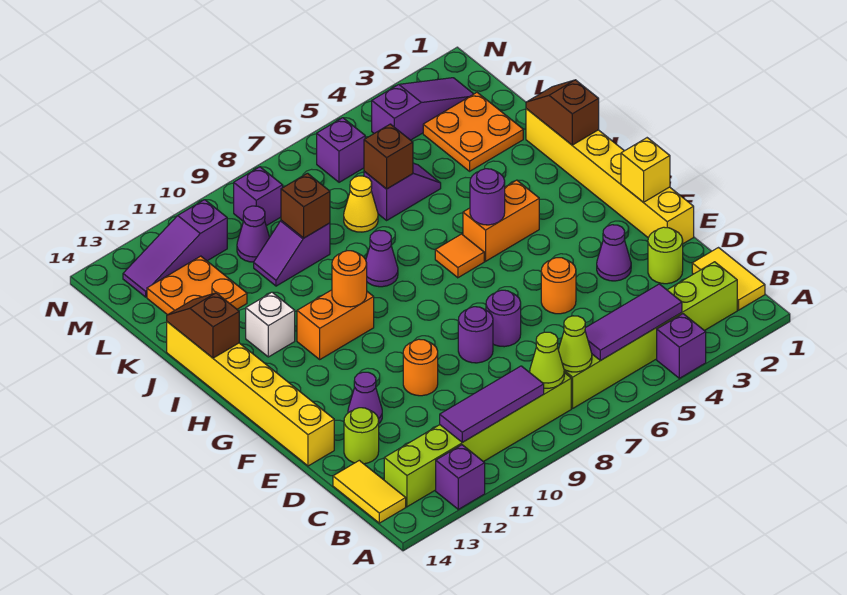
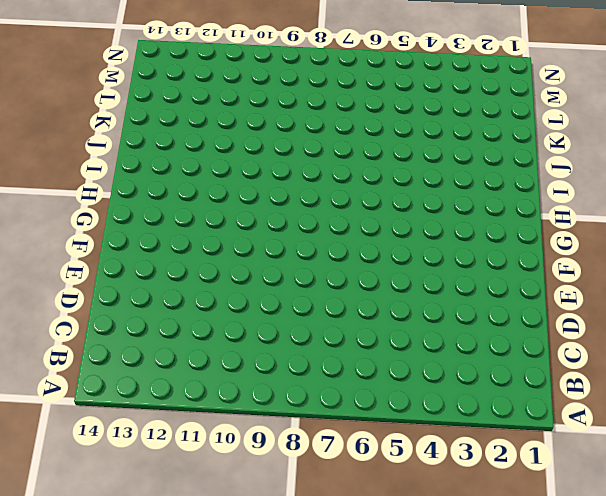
none -> purple brick A4 level 1
none -> purple brick A12 level 1
none -> yellow tile B1:C1 level 1
none -> lime brick B2:B7 level 1

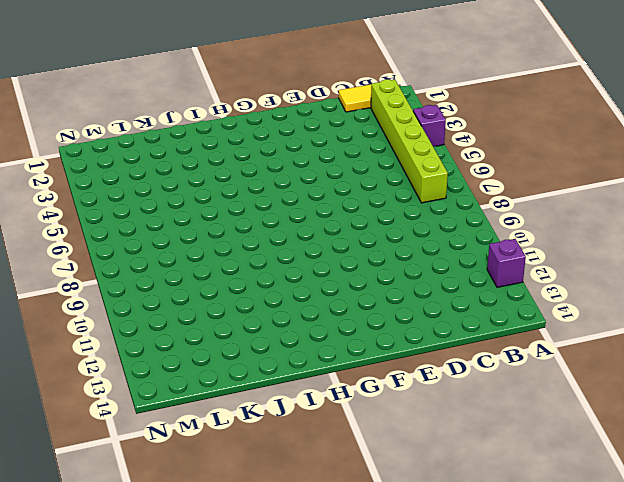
none -> lime brick B8:B13 level 1
none -> yellow tile B14:C14 level 1
none -> lime round brick D2 level 1
none -> lime round brick D13 level 1

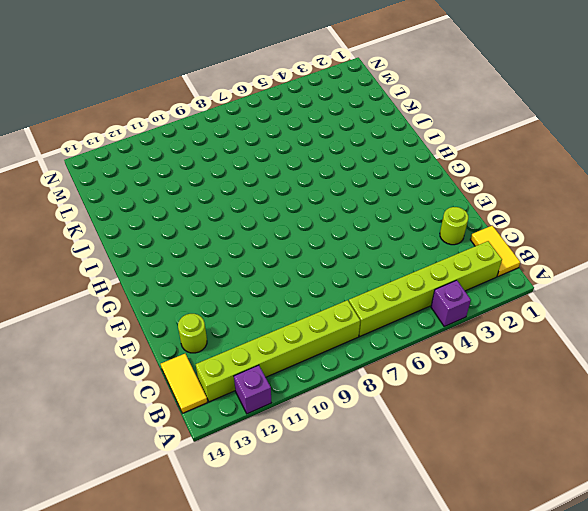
none -> yellow brick E1:J1 level 1
none -> purple cone E3 level 1
none -> orange round brick E5 level 1
none -> purple round brick E7 level 1

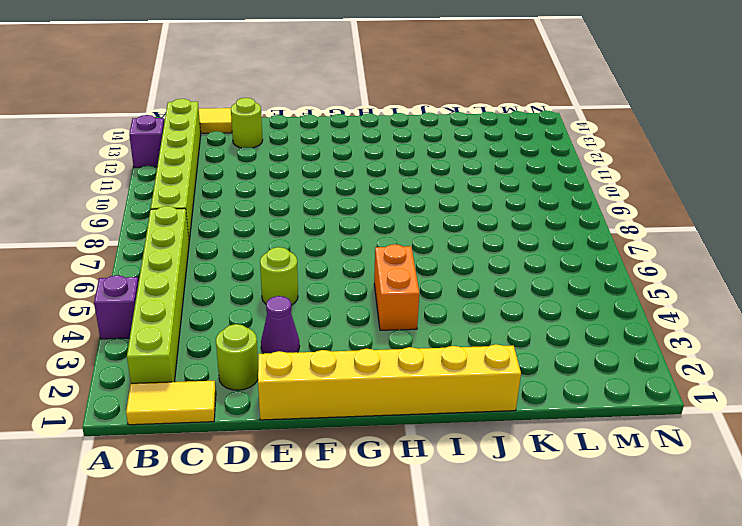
lime round brick E5 level 1 -> orange round brick E5 level 1
none -> purple round brick E7 level 1
none -> purple round brick E8 level 1
none -> orange round brick E10 level 1
none -> purple cone E12 level 1

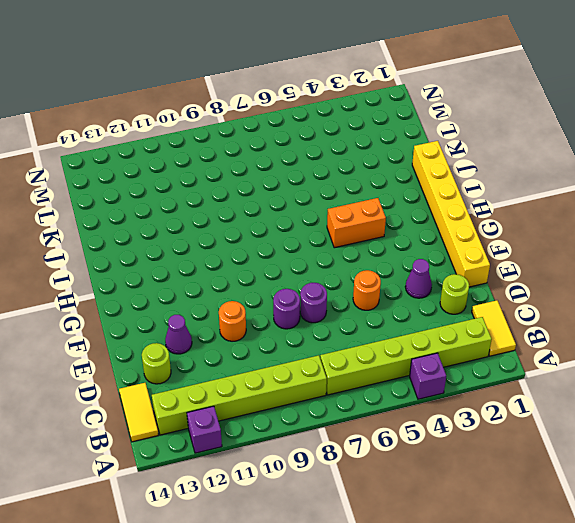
none -> yellow brick E14:J14 level 1
none -> orange tile H6 level 1
none -> orange brick H10:H11 level 1
none -> purple cone I8 level 1

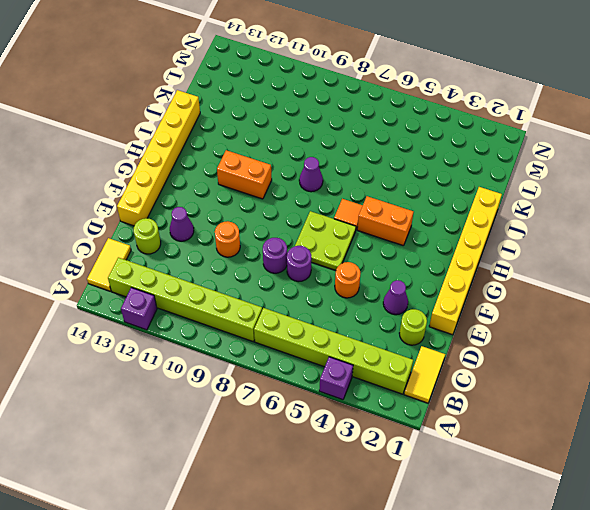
lime plate F6:G7 level 1 -> none
none -> white brick I12 level 1
none -> orange plate K2:L3 level 1
none -> purple slope K5:K6 level 1 top 6
none -> yellow cone K7 level 1

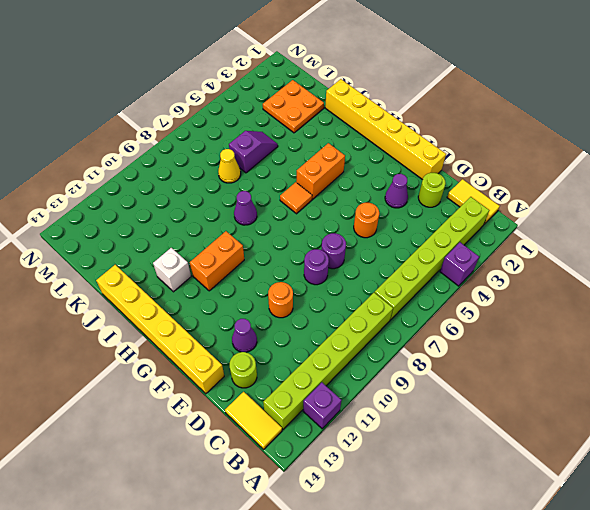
none -> purple slope K9:K10 level 1 top 9
none -> orange plate K12:L13 level 1
none -> purple cone L10 level 1
none -> purple slope M2:M4 level 1 top 4

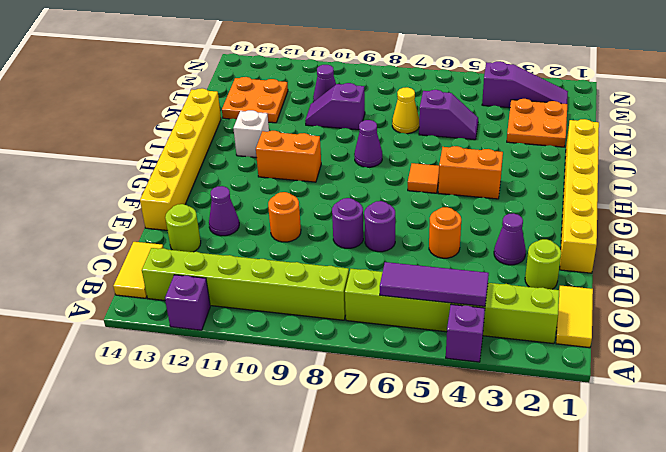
none -> purple brick M6 level 1
none -> purple brick M9 level 1
none -> purple slope M11:M13 level 1 top 11
none -> lime cone B7 level 2

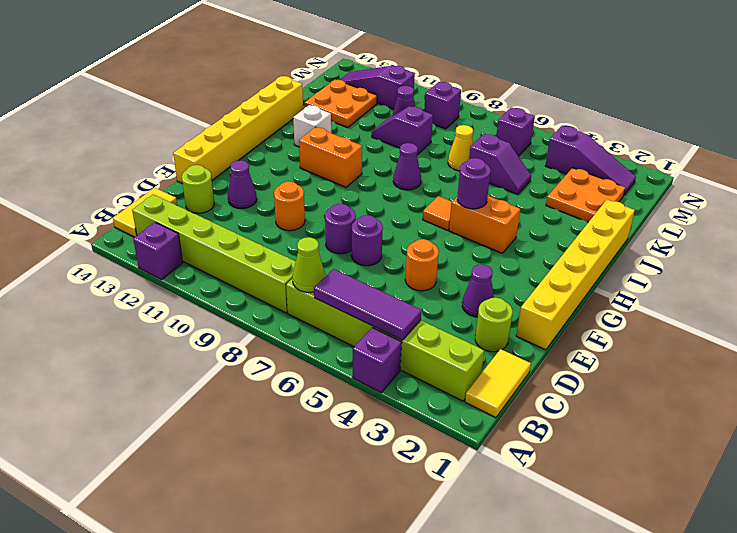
none -> lime cone B8 level 2
none -> purple tile B9:B11 level 2
none -> yellow brick F1 level 2
none -> orange round brick H10 level 2

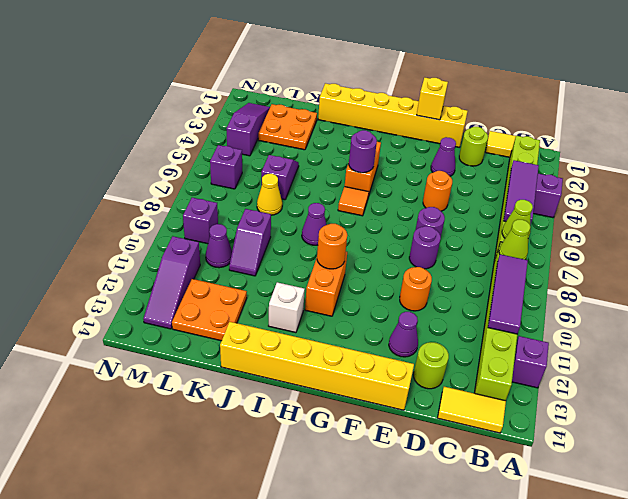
none -> brown slope I1:J1 level 2 top I
none -> brown slope I14:J14 level 2 top I
none -> brown brick K6 level 2
none -> brown brick K9 level 2

